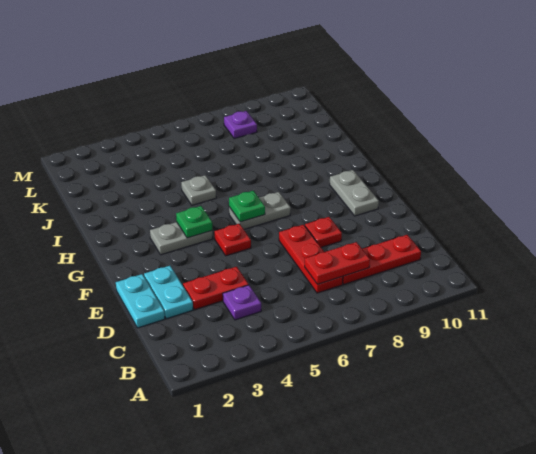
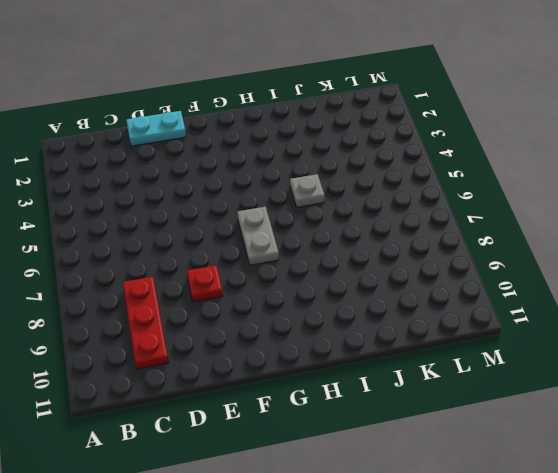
none -> purple plate C4 level 1
none -> red plate C7:E7 level 1
none -> cyan plate D2:E2 level 1

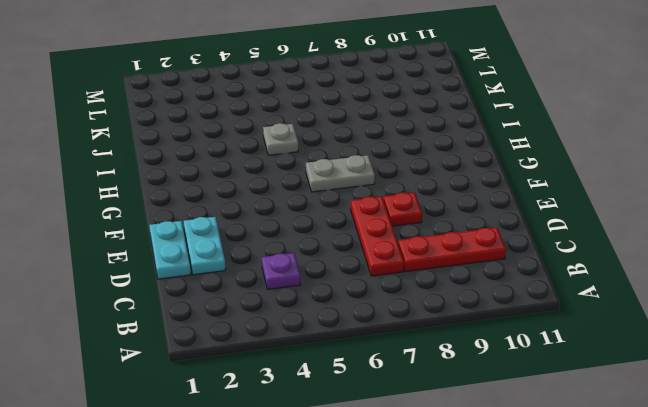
none -> red plate D3:D4 level 1
none -> red plate F5 level 1
none -> grey plate F10:G10 level 1

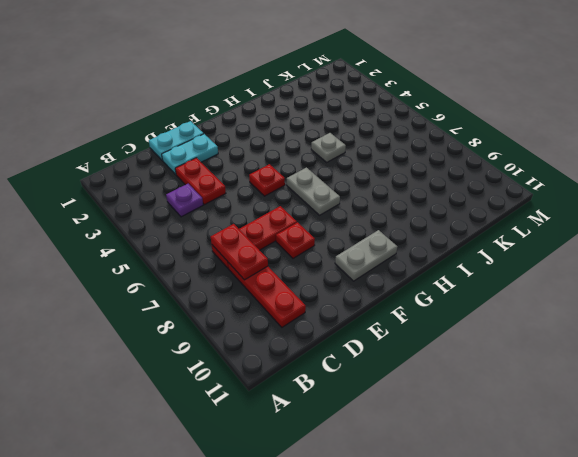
none -> grey plate G3:G4 level 1
none -> purple plate L8 level 1
none -> green plate G4 level 2

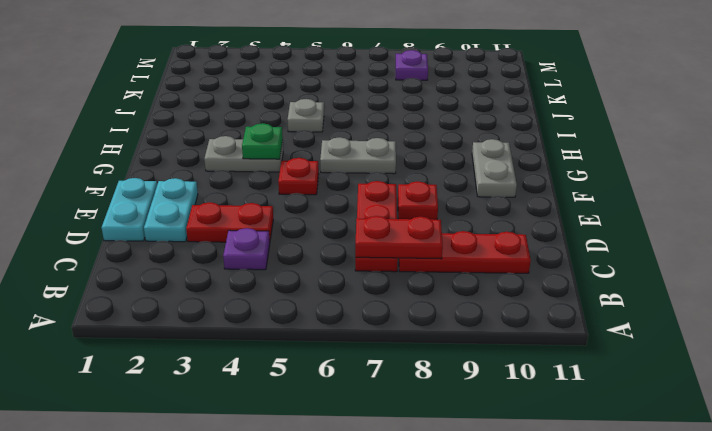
none -> green plate G6 level 2

